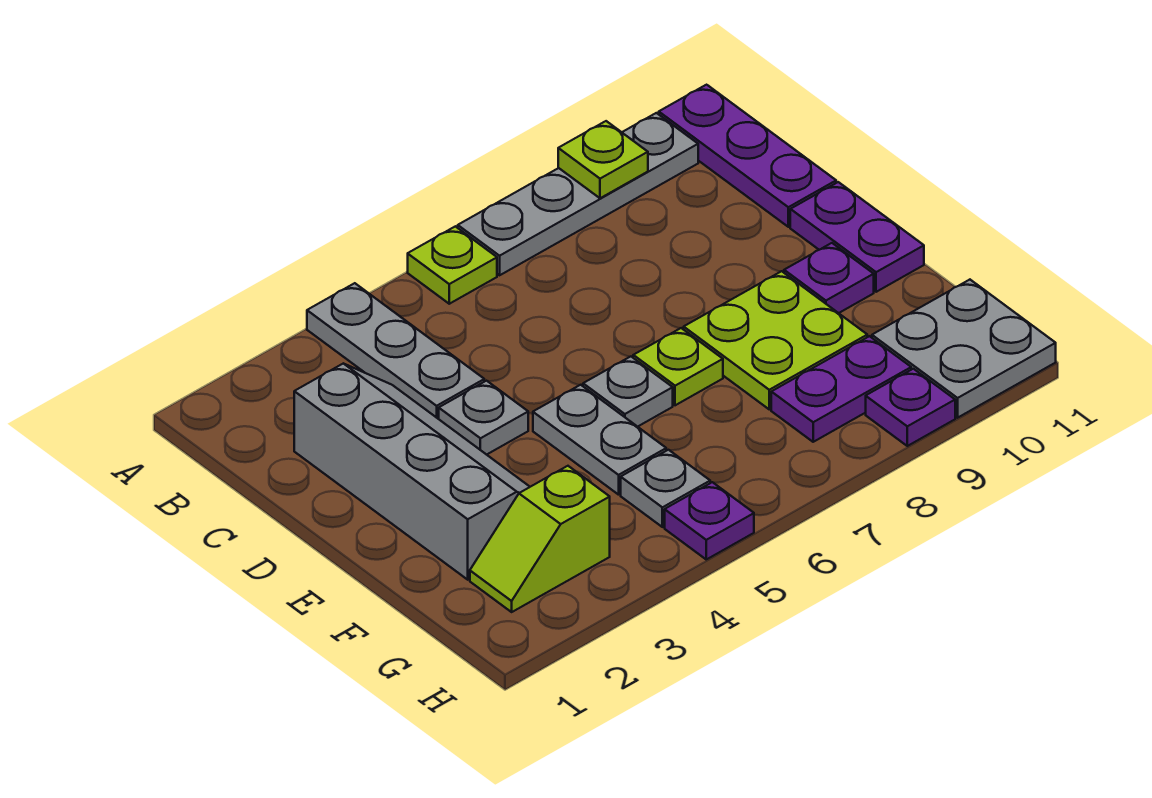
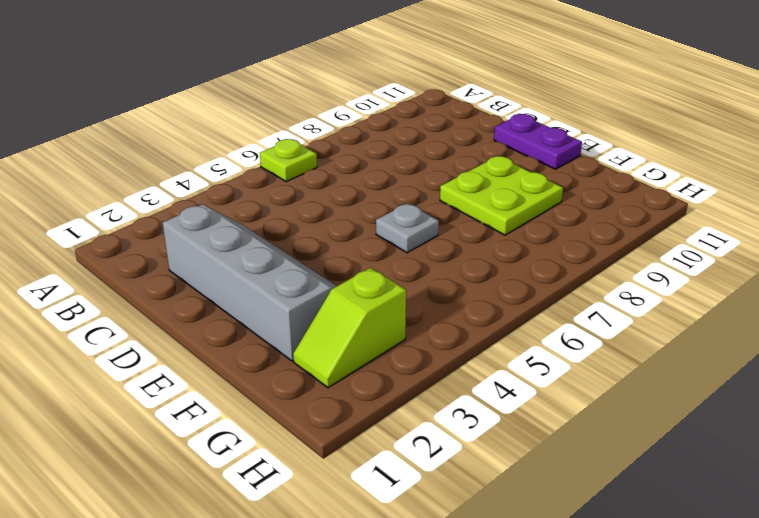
none -> grey plate A4:C4 level 1
none -> grey plate A7:A10 level 1
none -> purple plate A11:C11 level 1

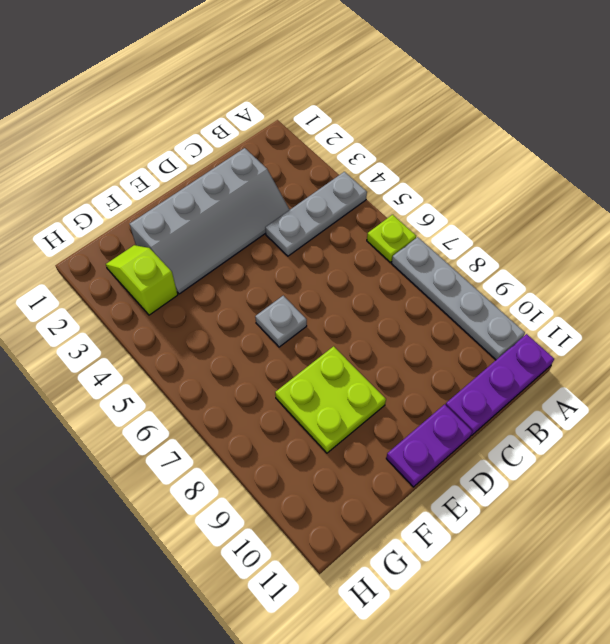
none -> grey plate D4 level 1
none -> grey plate E5:F5 level 1
none -> lime plate E7 level 1

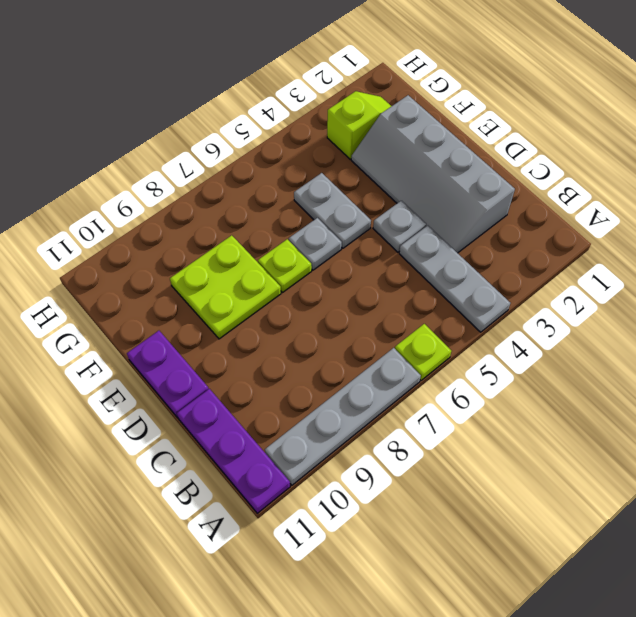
none -> purple plate E10 level 1
none -> grey plate G5 level 1
none -> purple plate G8:G9 level 1

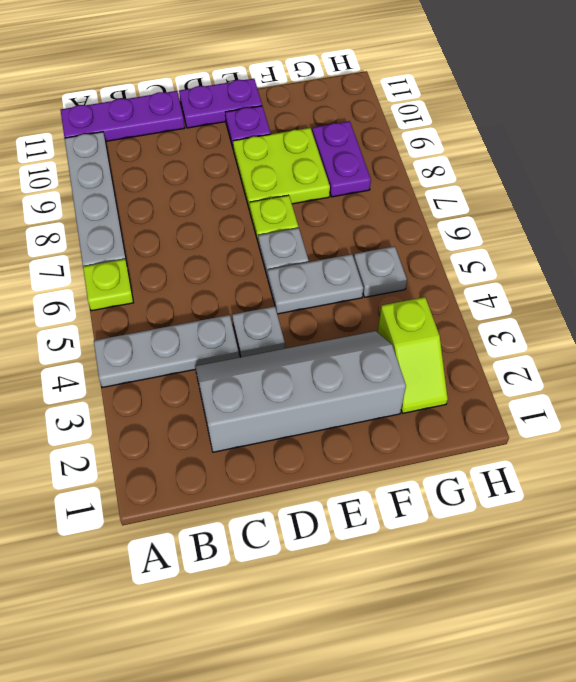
none -> grey plate G10:H11 level 1
none -> purple plate H5 level 1
none -> purple plate H9 level 1

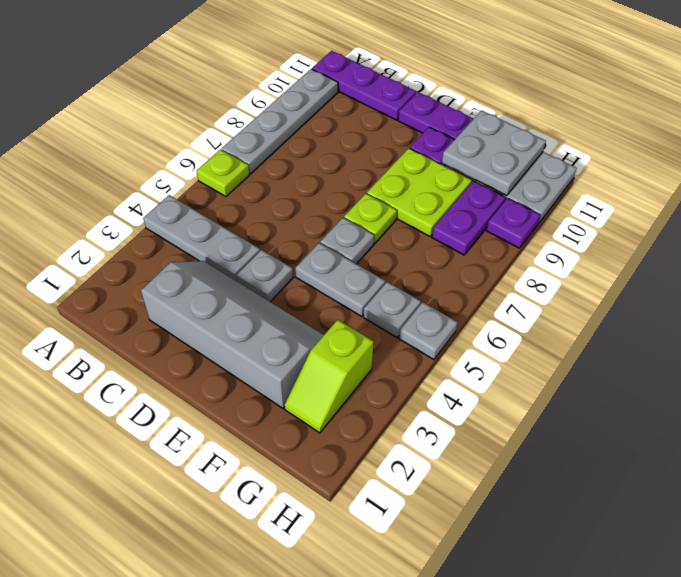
grey plate F10:G11 level 2 -> none
grey plate H5 level 1 -> purple plate H5 level 1
none -> lime plate A9 level 2

